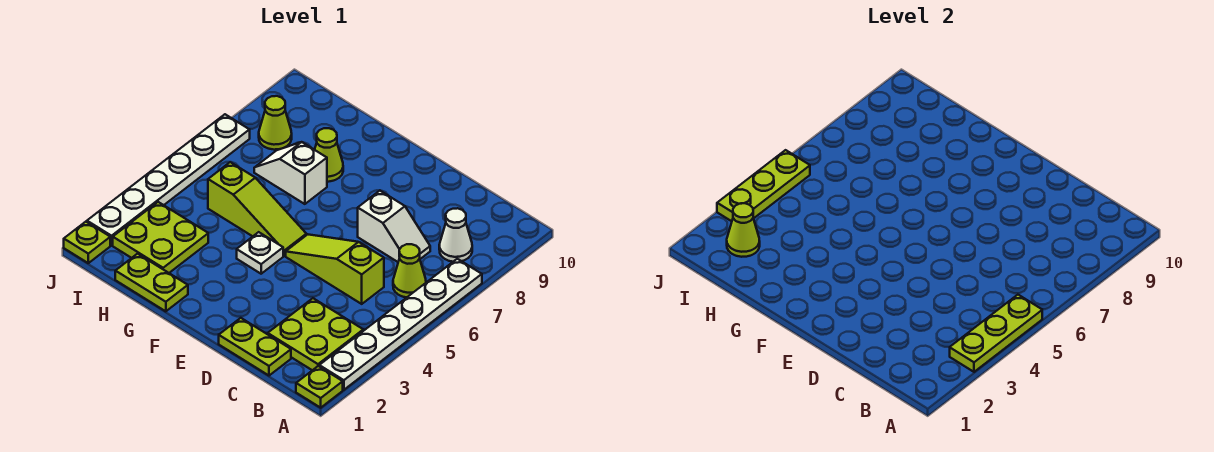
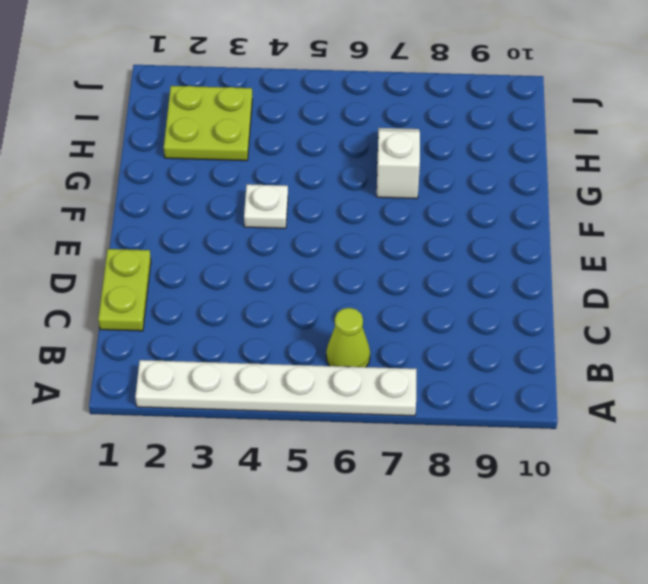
none -> lime plate A1 level 1
none -> lime plate B2:C3 level 1
none -> white cone B8 level 1

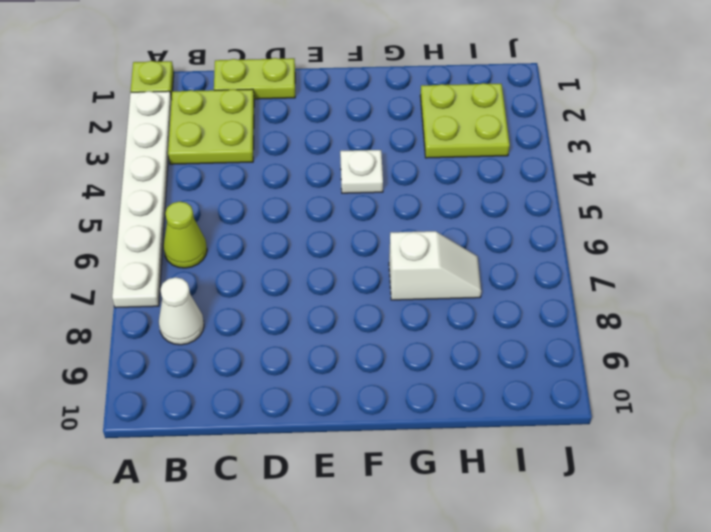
none -> lime slope C5:E5 level 1 top C
none -> white slope C7:D7 level 1 top D
none -> lime slope F5:H5 level 1 top H

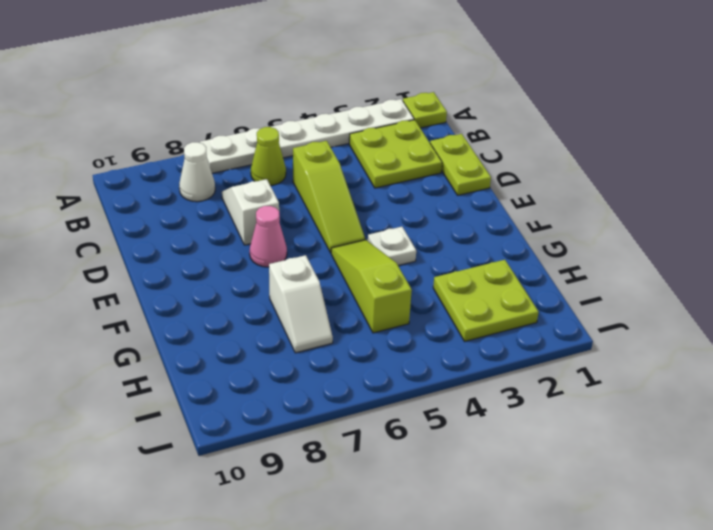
pink cone E7 level 1 -> none
none -> lime plate G1:H1 level 1
none -> lime cone G8 level 1
none -> lime cone I8 level 1

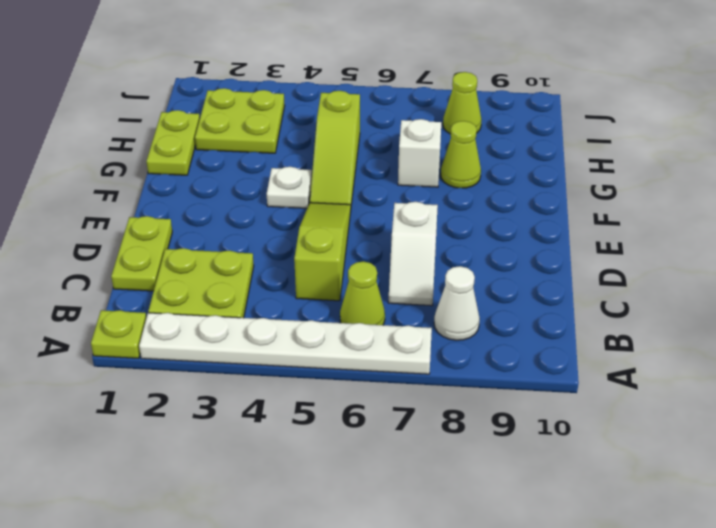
none -> lime plate J1 level 1
none -> white plate J2:J7 level 1
none -> lime plate A3:A5 level 2

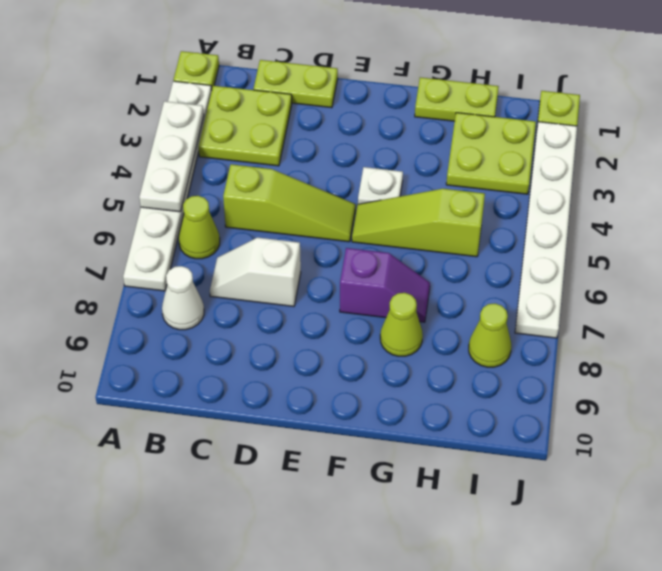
white plate A3:A5 level 2 -> lime plate A3:A5 level 2
purple slope F7:G7 level 1 top F -> white slope G7:H7 level 1 top G
none -> lime cone I2 level 2
none -> lime plate J3:J5 level 2

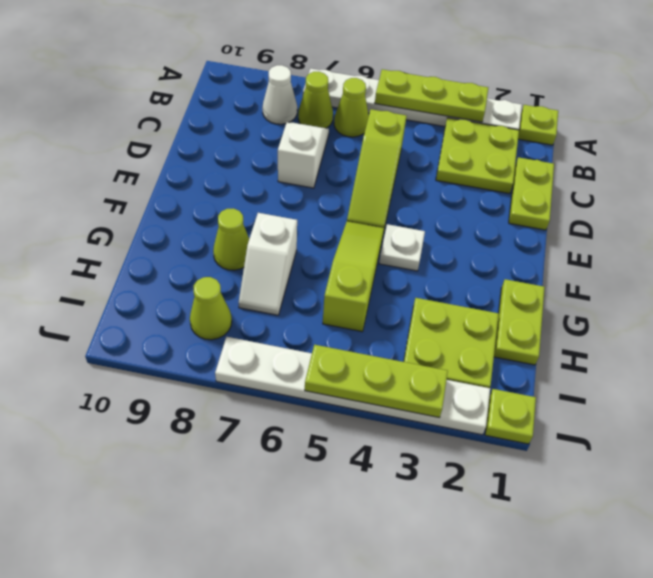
lime cone B7 level 1 -> lime cone I2 level 2

